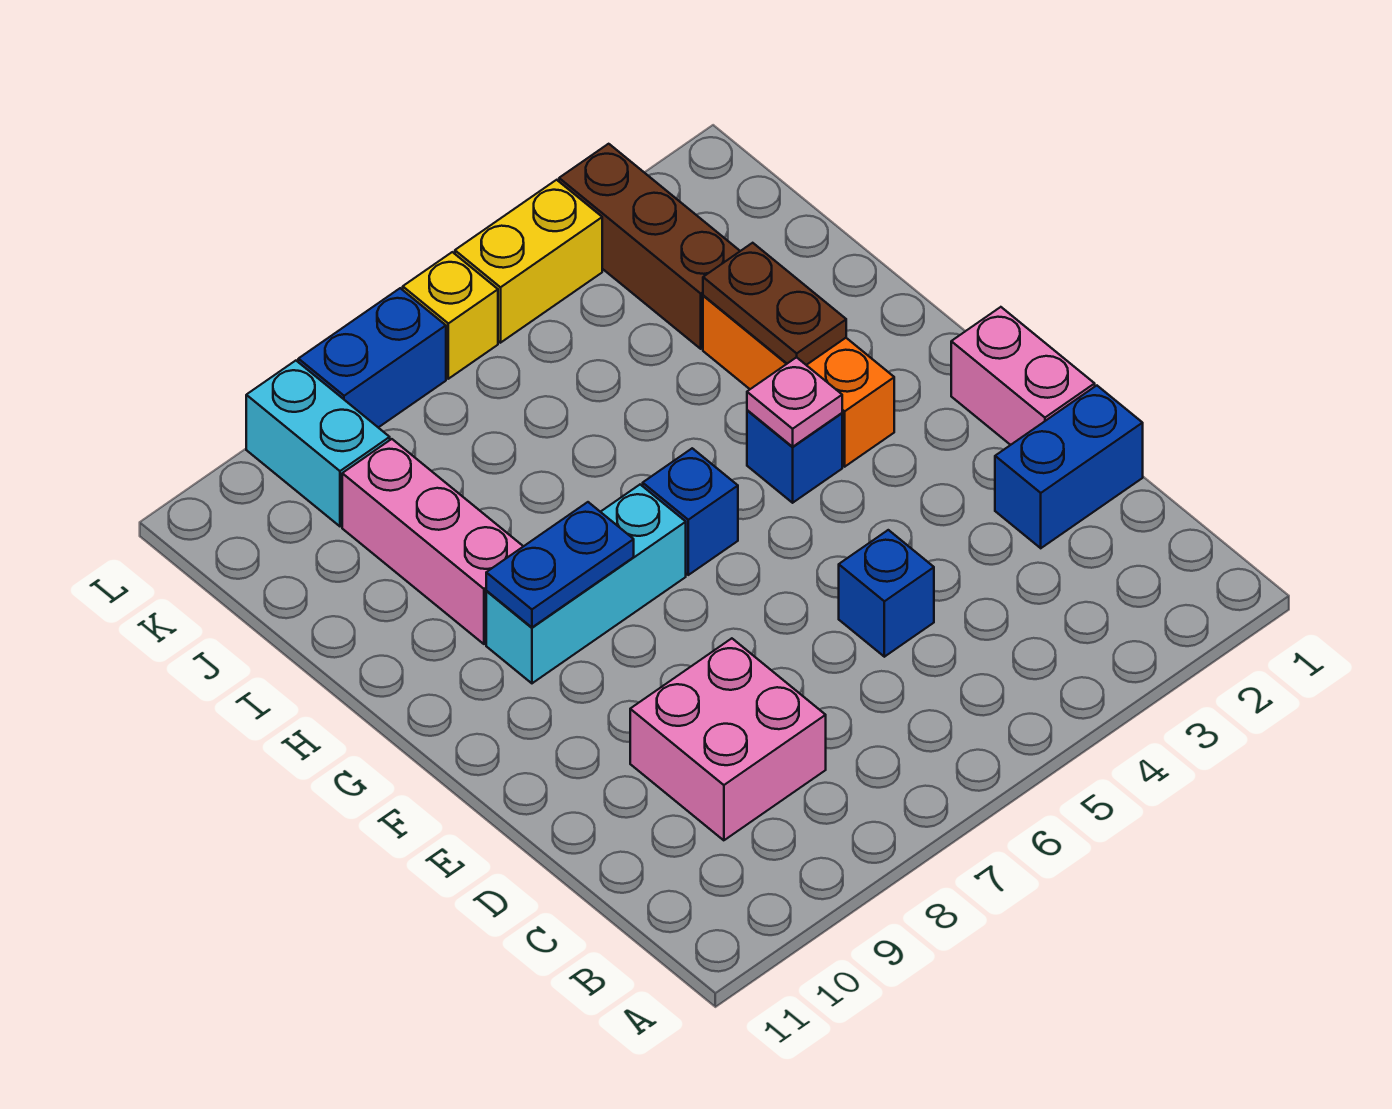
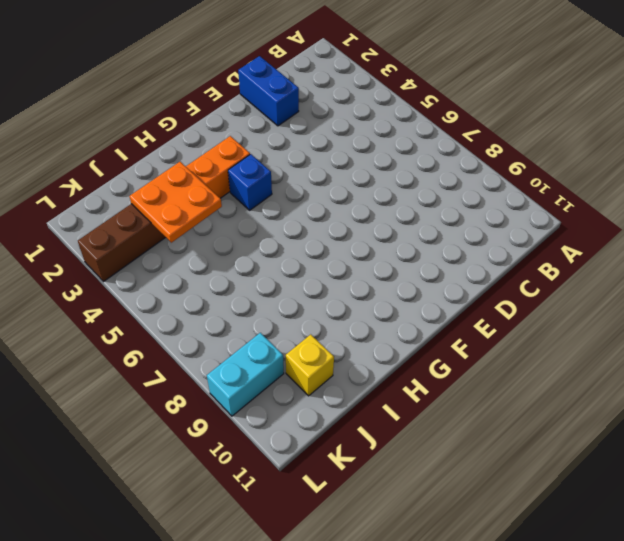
orange plate I3:J4 level 2 -> brown plate H3:I3 level 2
yellow brick J10 level 1 -> yellow brick L6 level 1
none -> pink brick C8:D9 level 1
none -> blue brick D5 level 1
none -> pink brick E1:F1 level 1

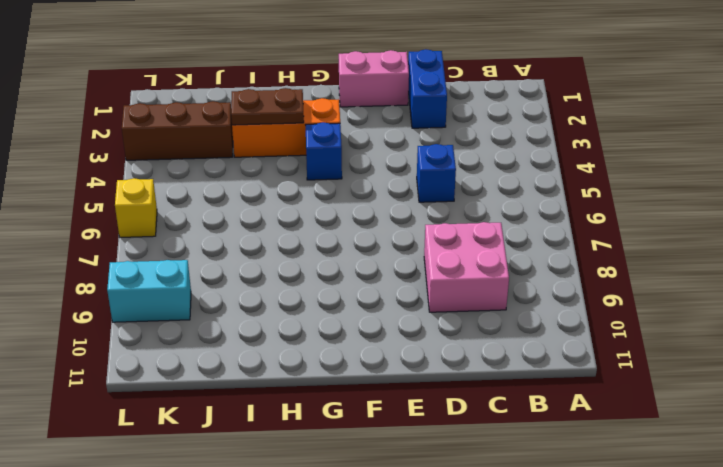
none -> blue brick G6 level 1
none -> cyan brick G7:G9 level 1
none -> pink brick H9:J9 level 1

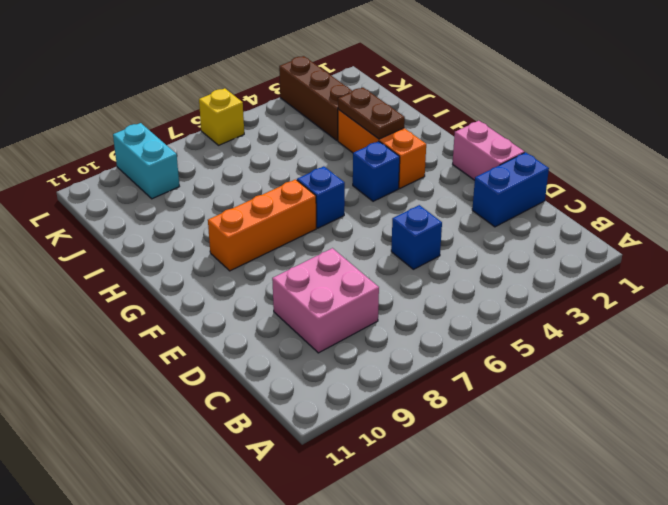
orange brick G7:G9 level 1 -> cyan brick G7:G9 level 1
none -> pink brick H9:J9 level 1
none -> yellow brick L4:L5 level 1
none -> blue brick L7:L8 level 1

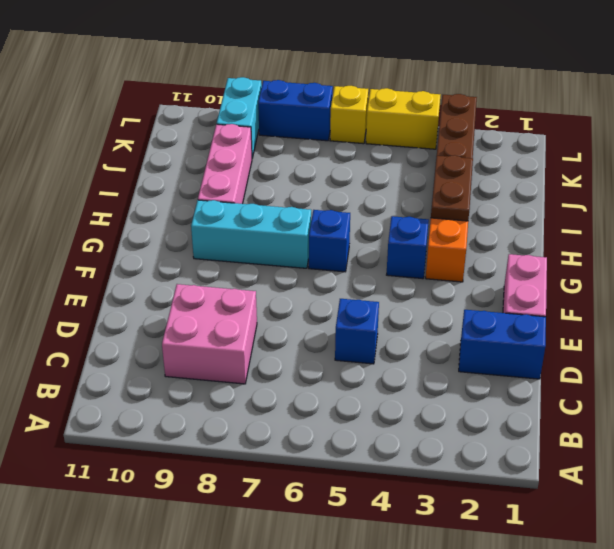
none -> pink plate G4 level 2
none -> blue plate G8:G9 level 2

